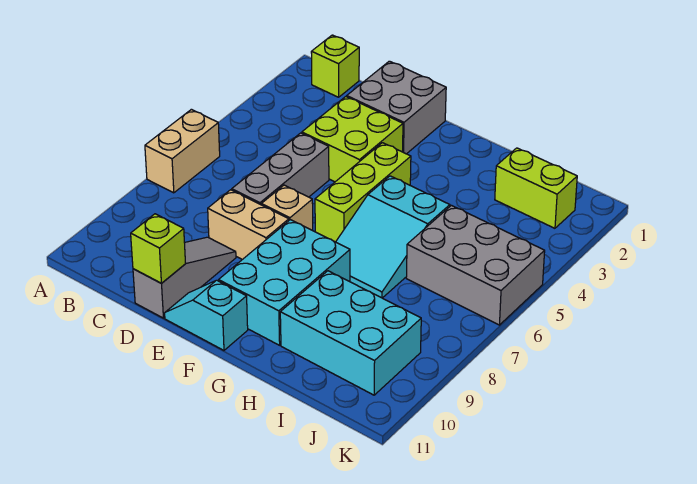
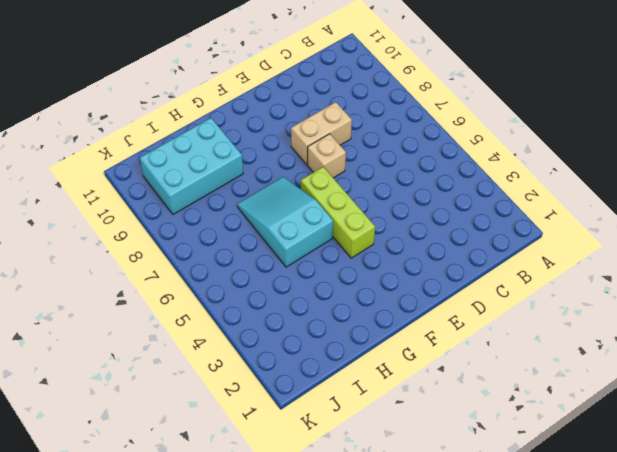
none -> tan brick A6:A7 level 1
none -> lime brick B1 level 1
none -> grey brick D1:E2 level 1

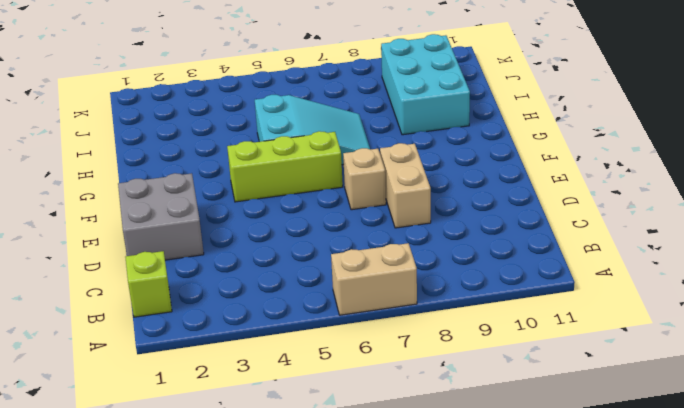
none -> lime brick D3:E4 level 1
none -> grey brick D5:D7 level 1
none -> grey slope D9:D11 level 1 top 11

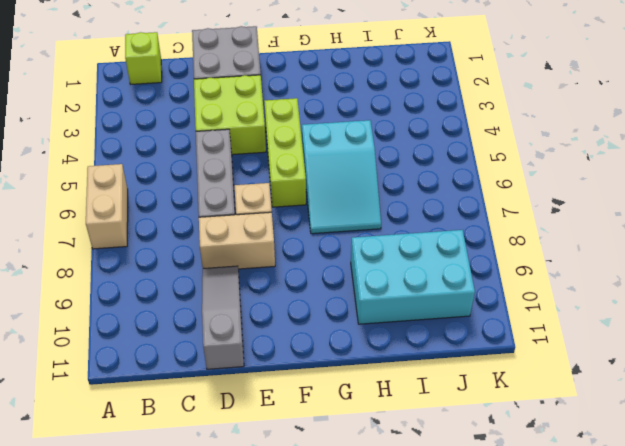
none -> cyan slope E11:F11 level 1 top F
none -> cyan brick F8:G10 level 1
none -> lime brick I2:J2 level 1

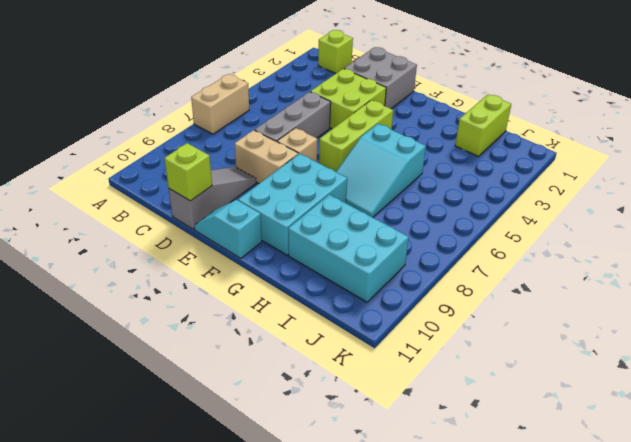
lime brick I1:I2 level 1 -> lime brick I2:J2 level 1
none -> grey brick I5:K6 level 1

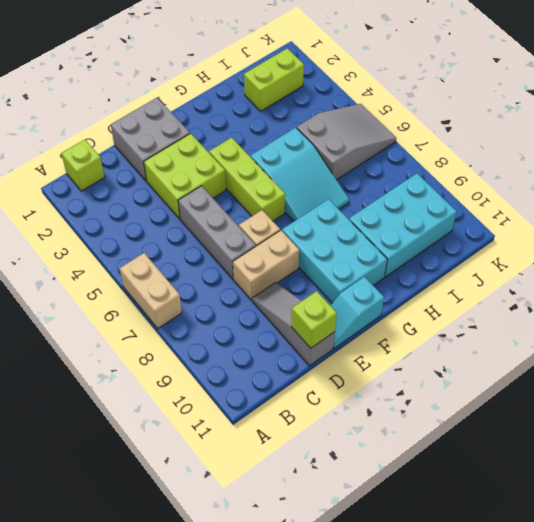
grey slope I5:K6 level 1 top I -> grey brick I5:K6 level 1

